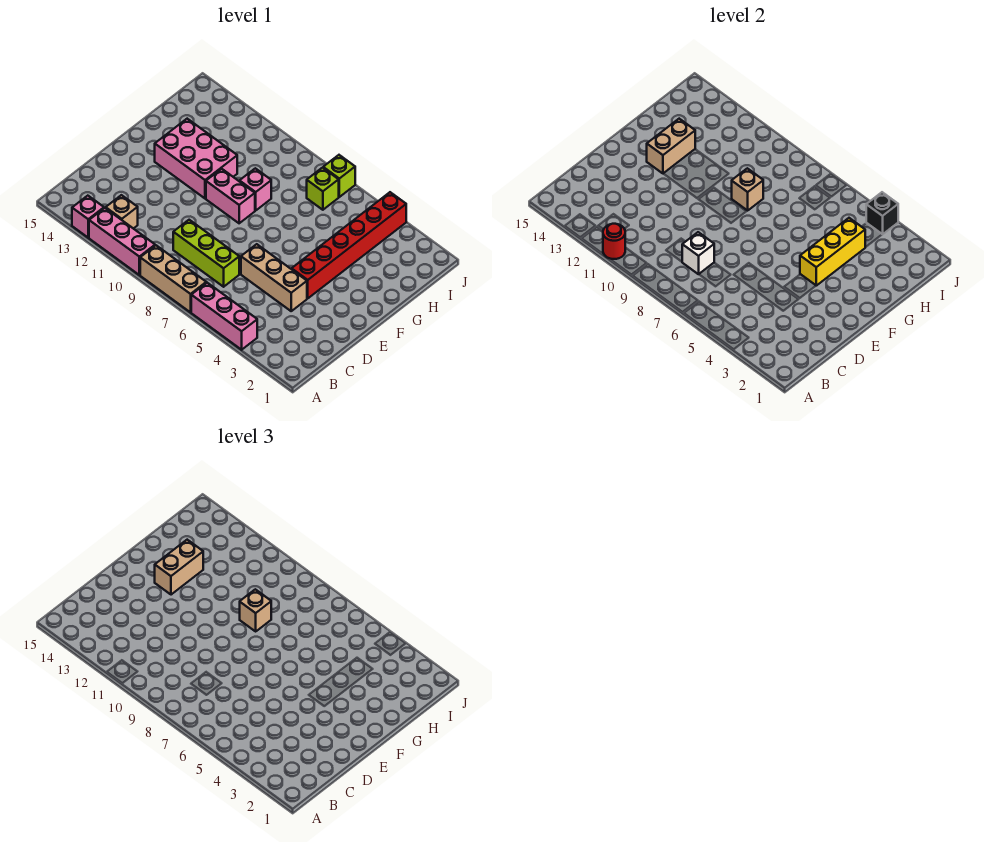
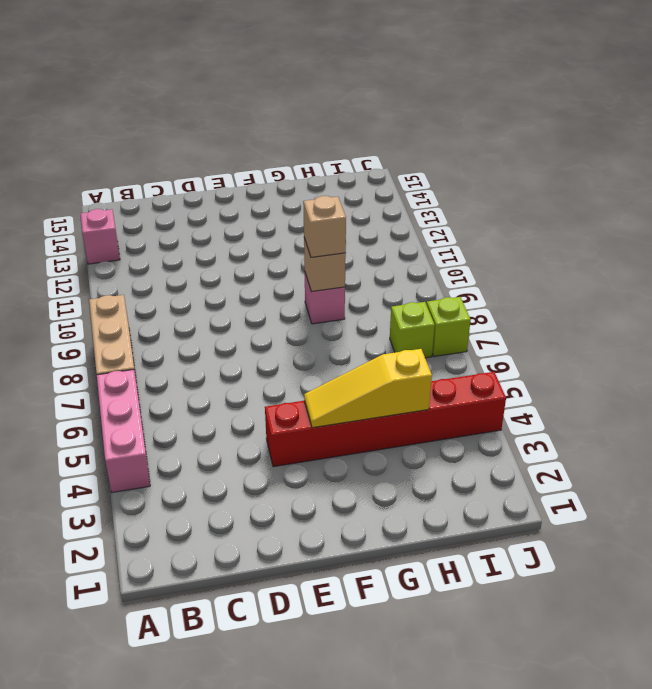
yellow slope F4:H4 level 2 top H -> yellow brick F4:H4 level 2
none -> pink brick A10:A12 level 1
none -> tan brick B12 level 1
none -> lime brick C7:C9 level 1

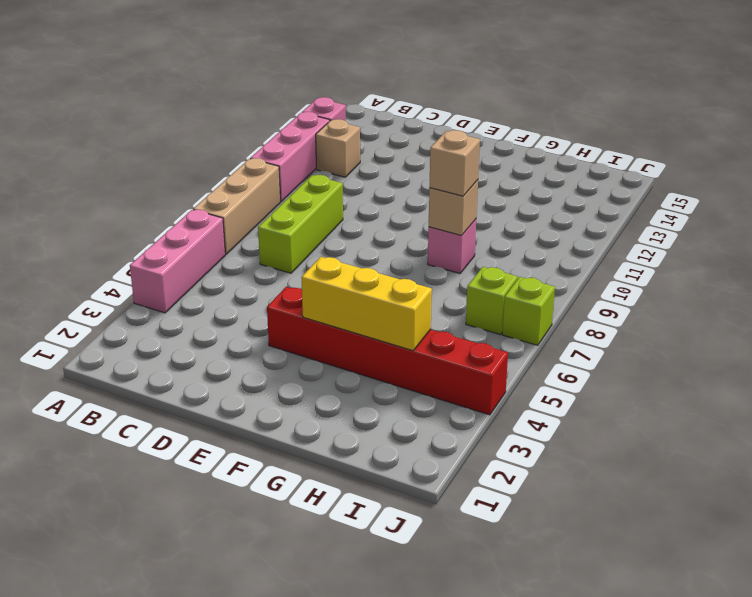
none -> tan brick D4:D6 level 1
none -> pink brick F9:F10 level 1
none -> pink brick F11:G13 level 1

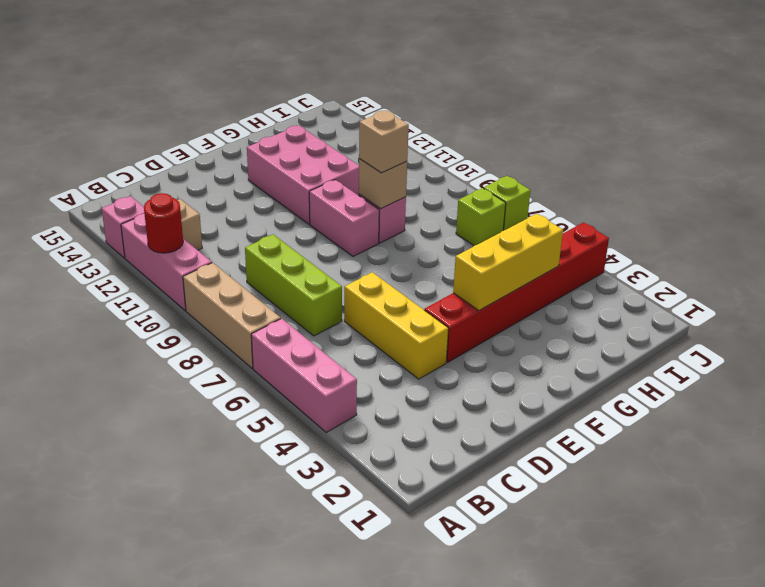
yellow brick D4:D6 level 1 -> tan brick D4:D6 level 1
none -> white brick C8 level 2
none -> tan brick F13:G13 level 2
none -> black brick J4 level 2

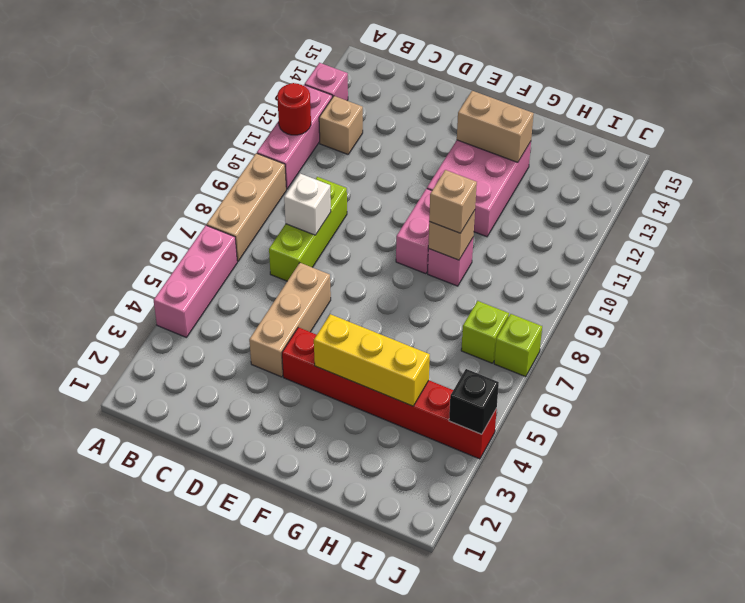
none -> tan brick F13:G13 level 3

